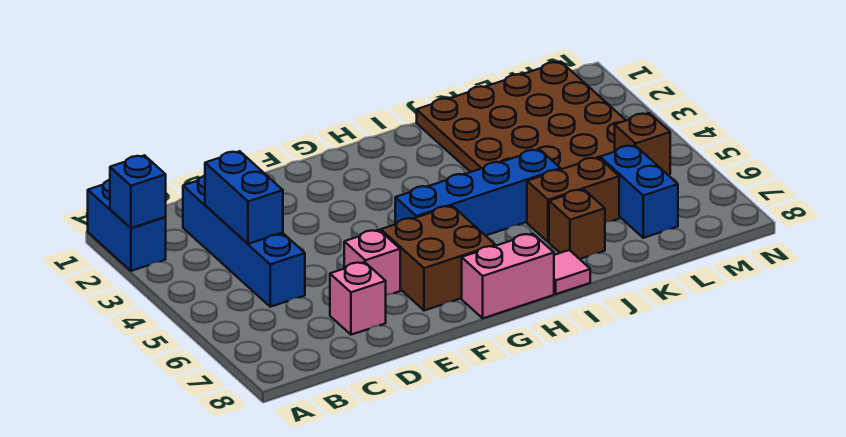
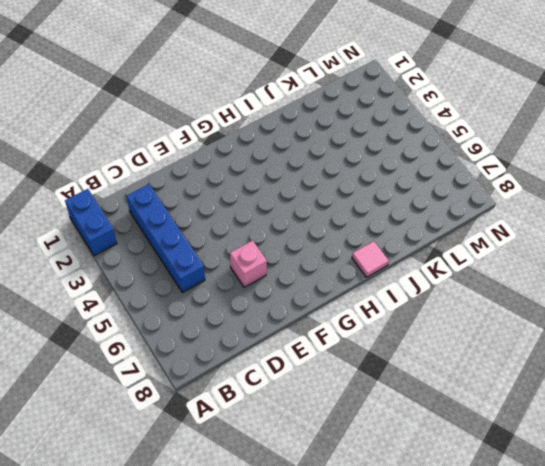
none -> pink brick D7 level 1
none -> brown brick F6:G7 level 1
none -> blue brick G5:J5 level 1

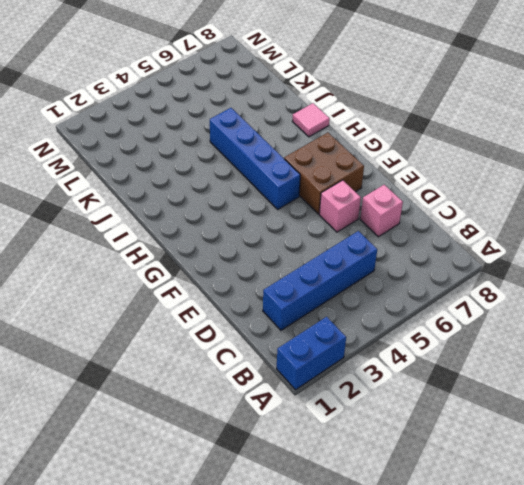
none -> pink brick G8:H8 level 1
none -> brown plate J1:M4 level 1
none -> brown brick J6:K6 level 1

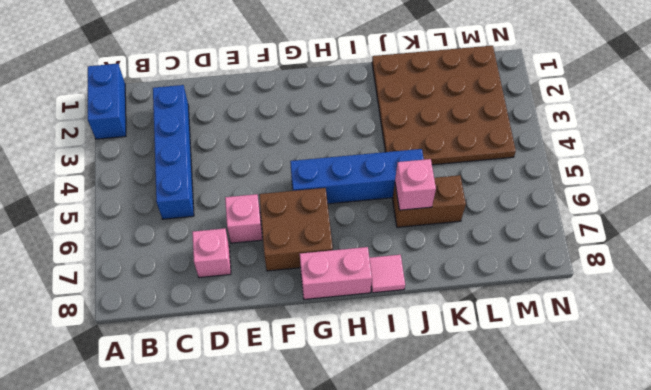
pink brick J6 level 2 -> none
none -> brown brick J7 level 1
none -> blue brick L6:L7 level 1
none -> brown brick M5 level 1

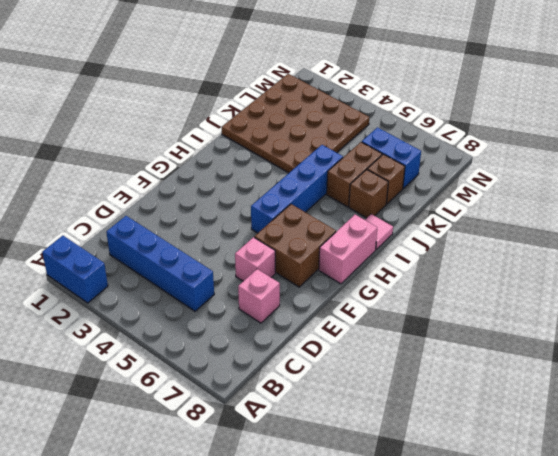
brown brick K7 level 1 -> brown brick M5 level 1
none -> blue brick A2 level 2
none -> blue brick C3:C4 level 2

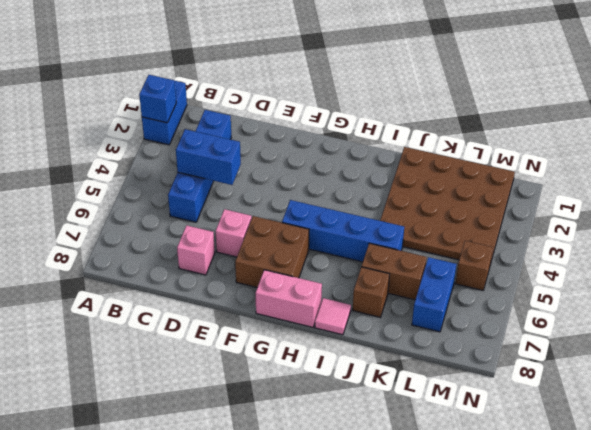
blue brick C4:D4 level 2 -> blue brick C3:C4 level 2

